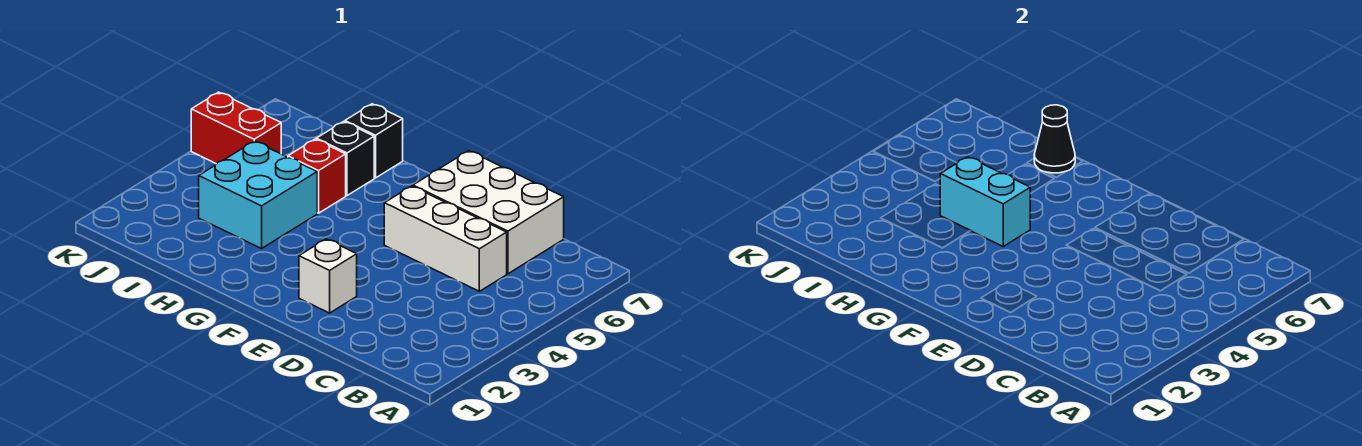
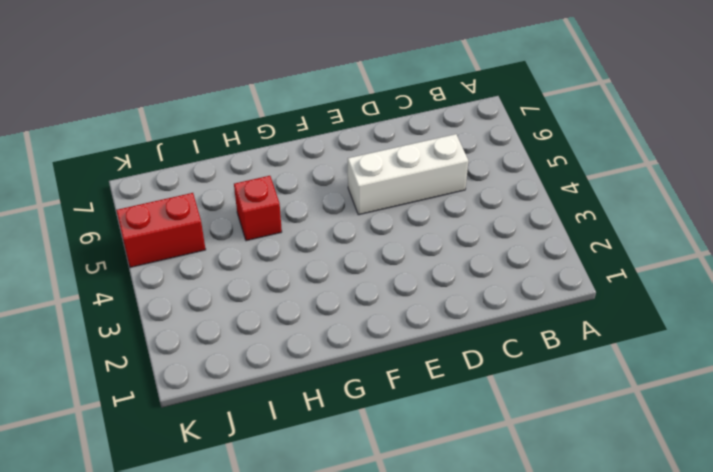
none -> white brick C6:E7 level 1
none -> white brick E2 level 1

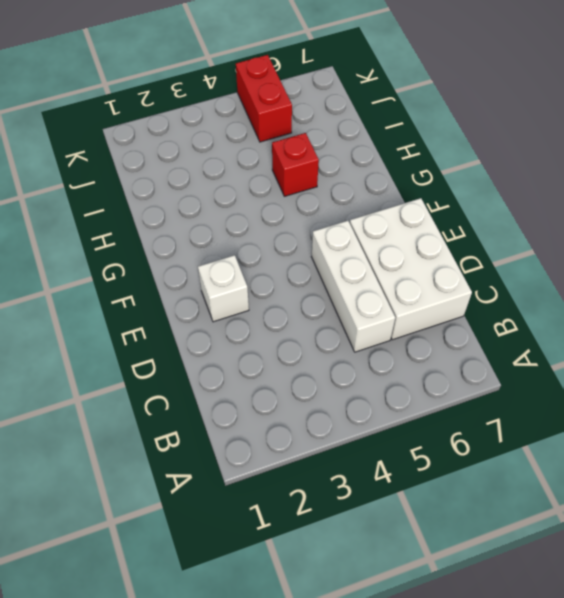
none -> cyan brick H3:I4 level 1
none -> black brick H6 level 1

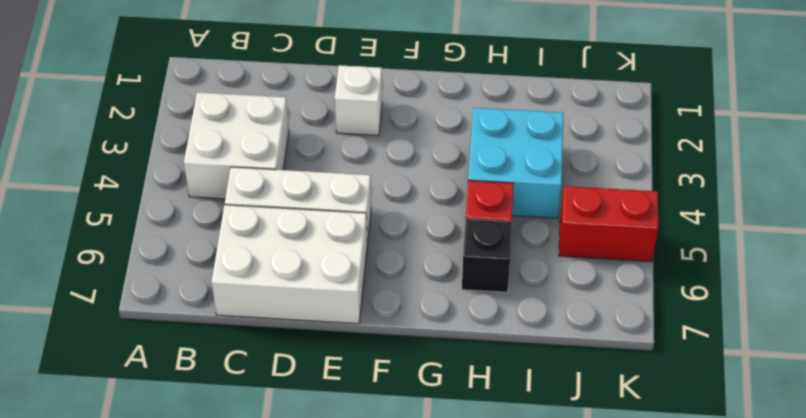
white brick B3:C4 level 1 -> none
none -> black brick H7 level 1
none -> cyan brick G4:H4 level 2

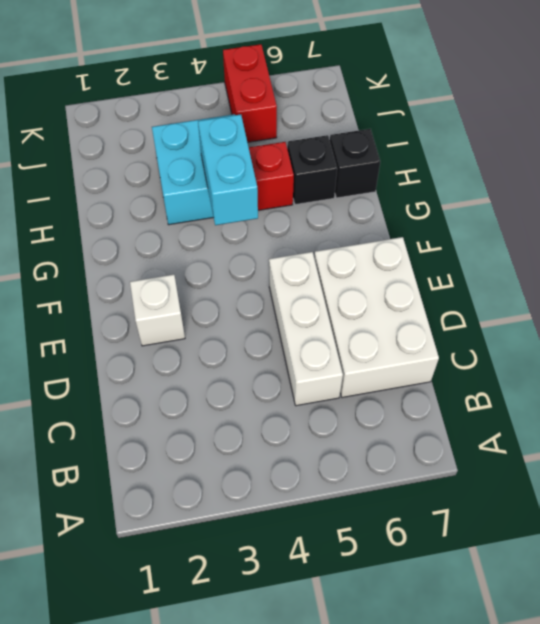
none -> black cone H7 level 2

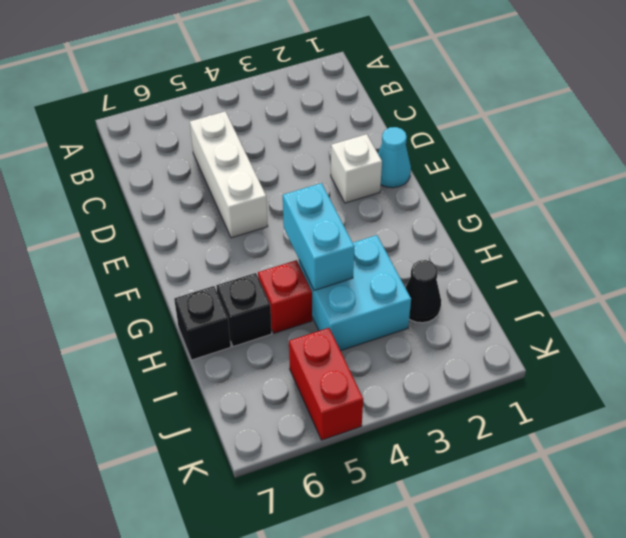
cyan cone E1 level 1 -> none
black cone I2 level 1 -> black cone H7 level 2
none -> white brick C6:E7 level 1

